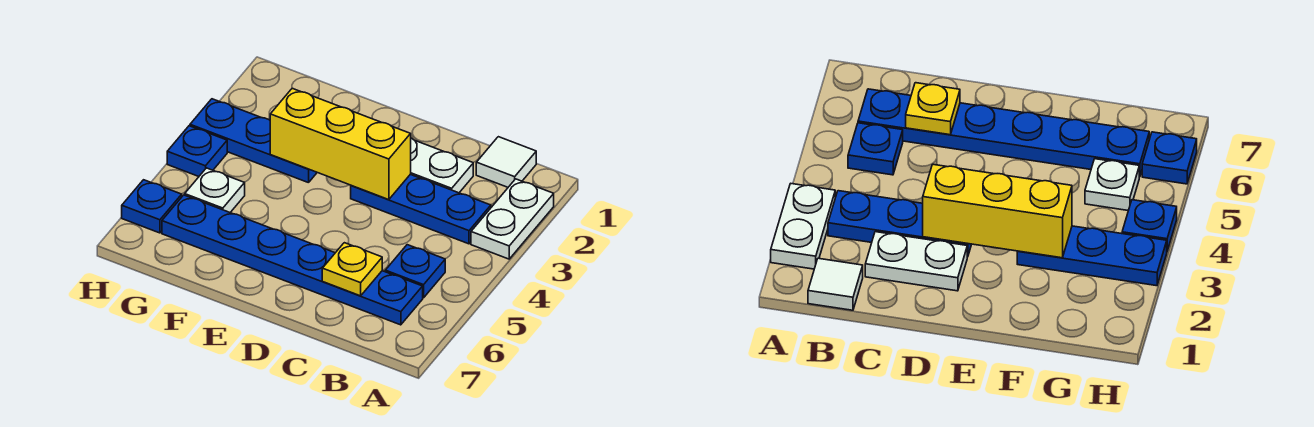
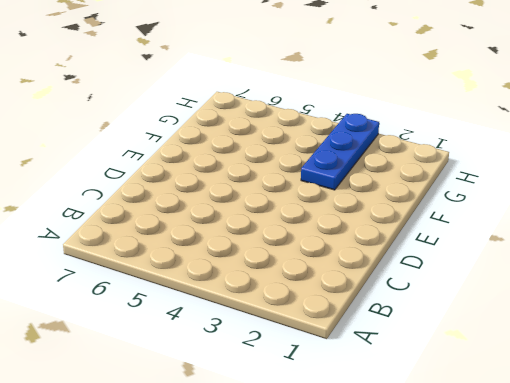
none -> white plate A2:A3 level 1
none -> white tile B1 level 1
none -> blue plate B3:D3 level 1

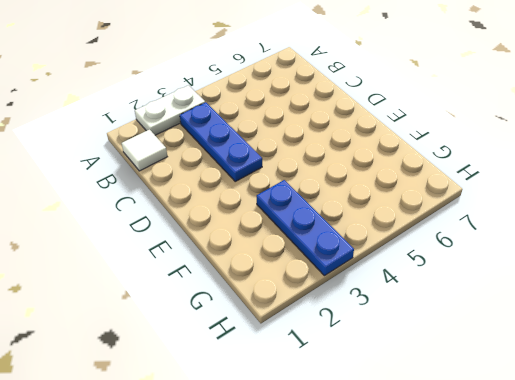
none -> blue plate B5 level 1
none -> blue plate B6:G6 level 1
none -> white plate C2:D2 level 1

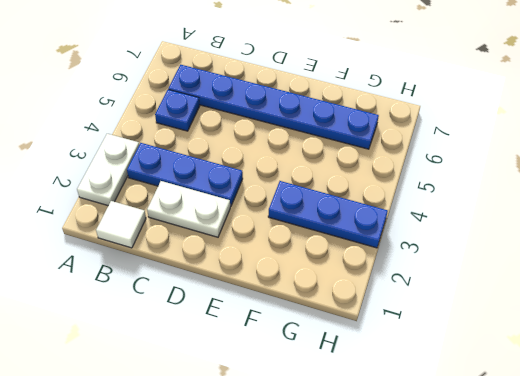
none -> white plate G5 level 1
none -> blue plate H4 level 1
none -> blue plate H6 level 1

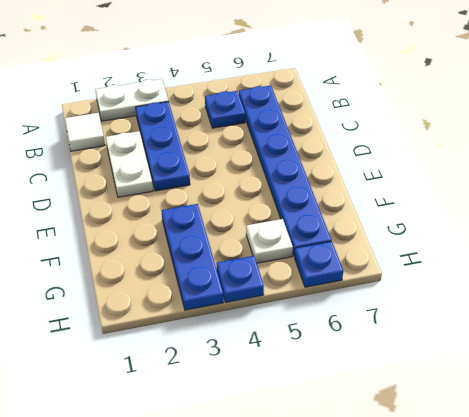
none -> yellow plate C6 level 2
none -> yellow brick D3:F3 level 2

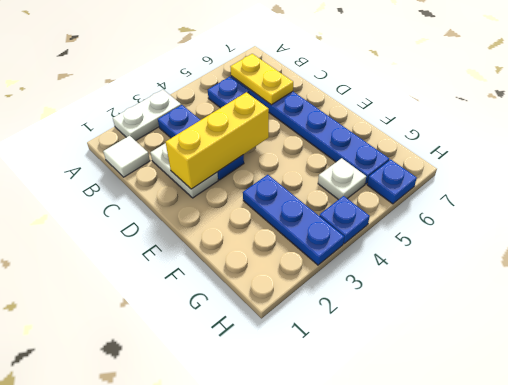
yellow plate B6:C6 level 2 -> yellow plate C6 level 2
yellow brick D2:D4 level 2 -> yellow brick D3:F3 level 2

